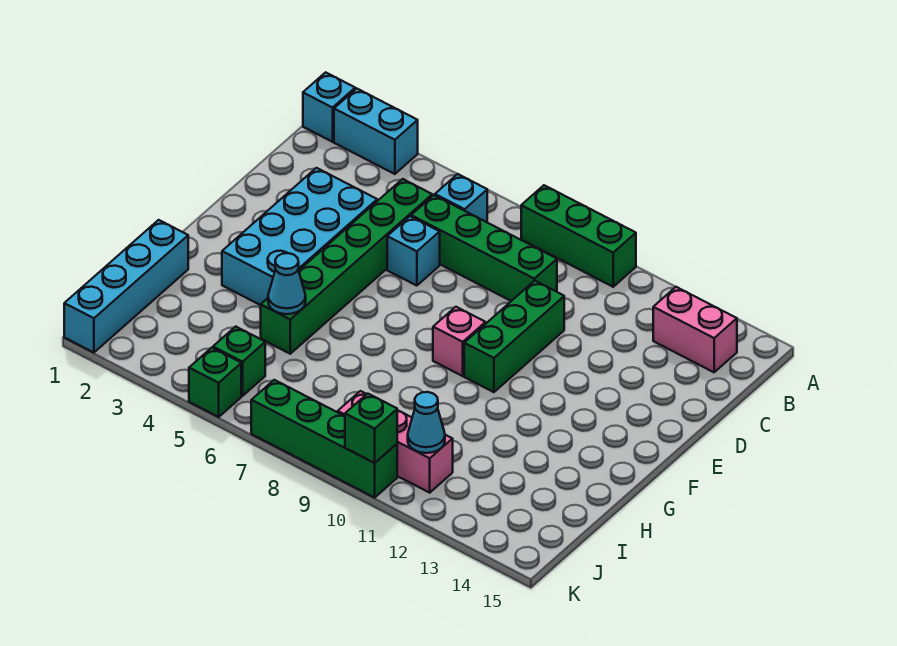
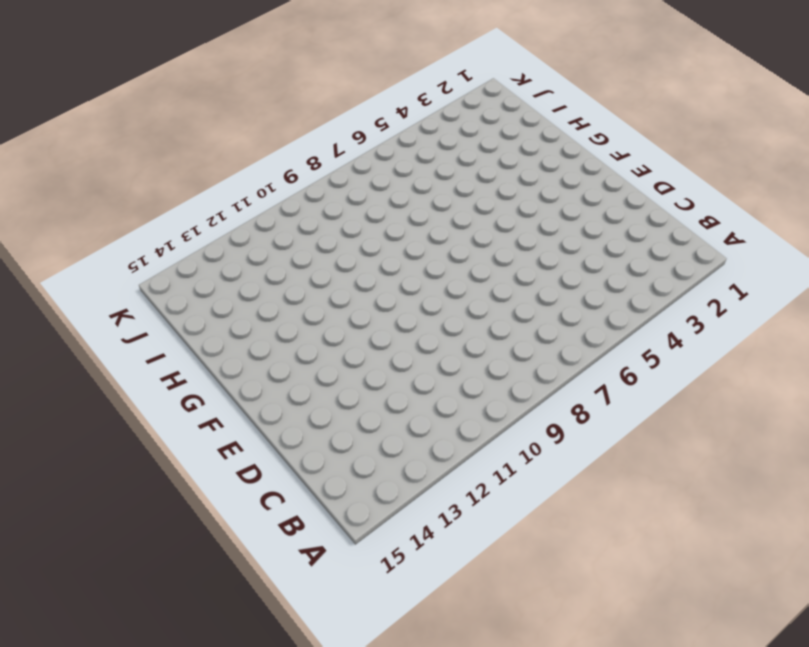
none -> cyan brick A1 level 1
none -> cyan brick A2:A3 level 1
none -> green brick A8:A10 level 1

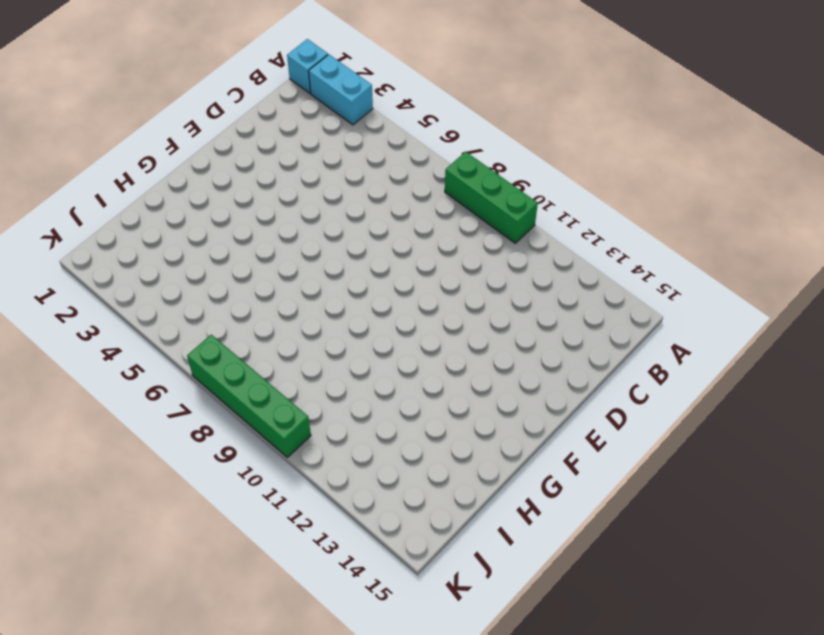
none -> cyan brick B6 level 1
none -> pink brick B13:B14 level 1
none -> green brick C5:H5 level 1

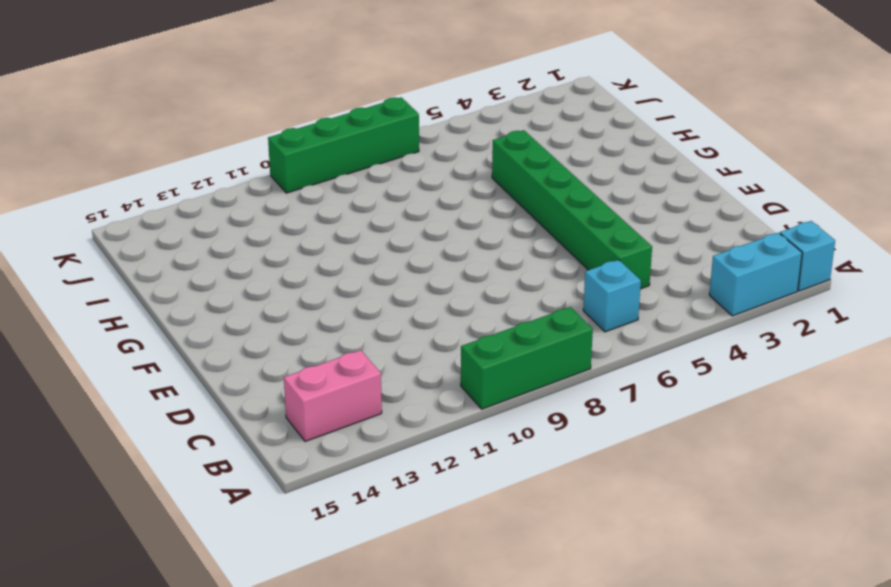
none -> green brick C6:C9 level 1
none -> cyan brick D3:G4 level 1
none -> cyan brick D6 level 1

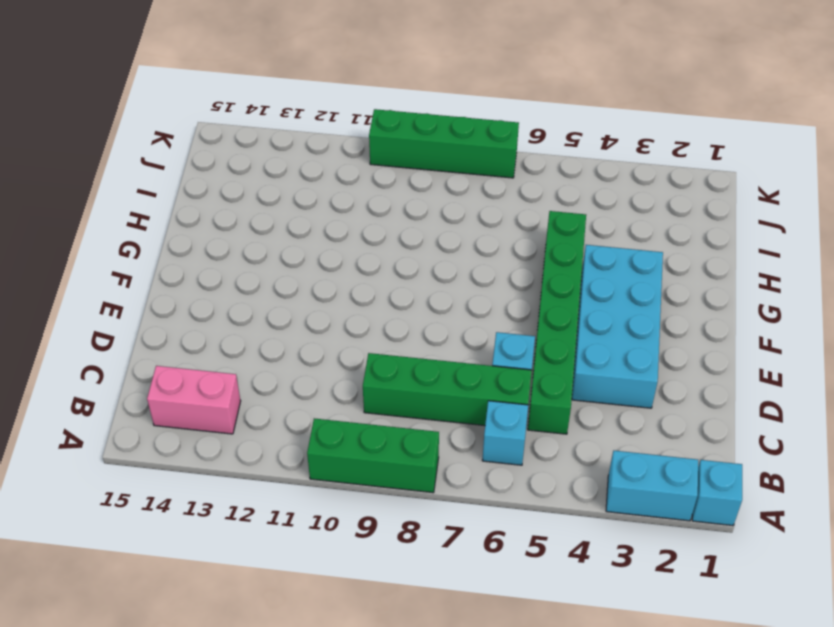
none -> green brick D10:F10 level 1
none -> pink brick F9 level 1
none -> cyan brick H1:K1 level 1

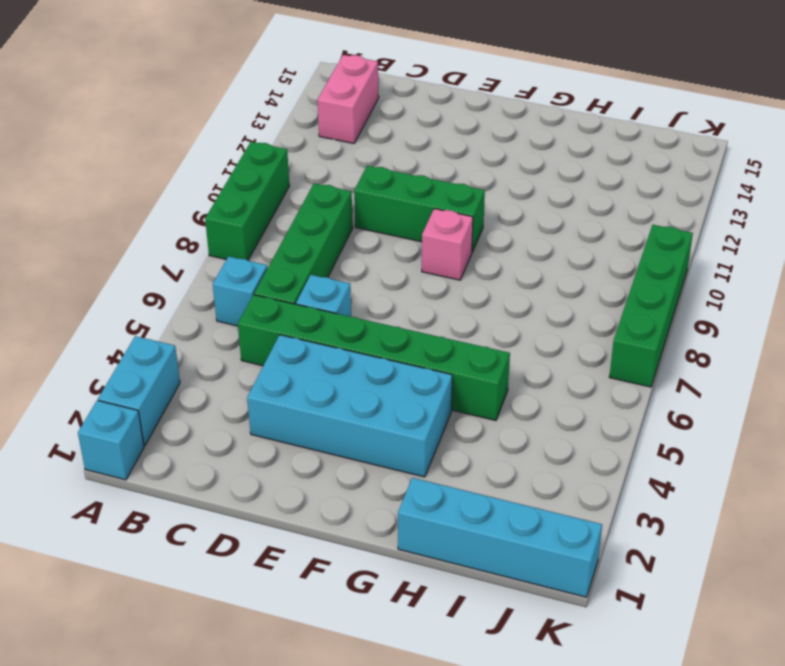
none -> green brick J5 level 1
none -> pink brick J9:J11 level 1
none -> green brick K5 level 1

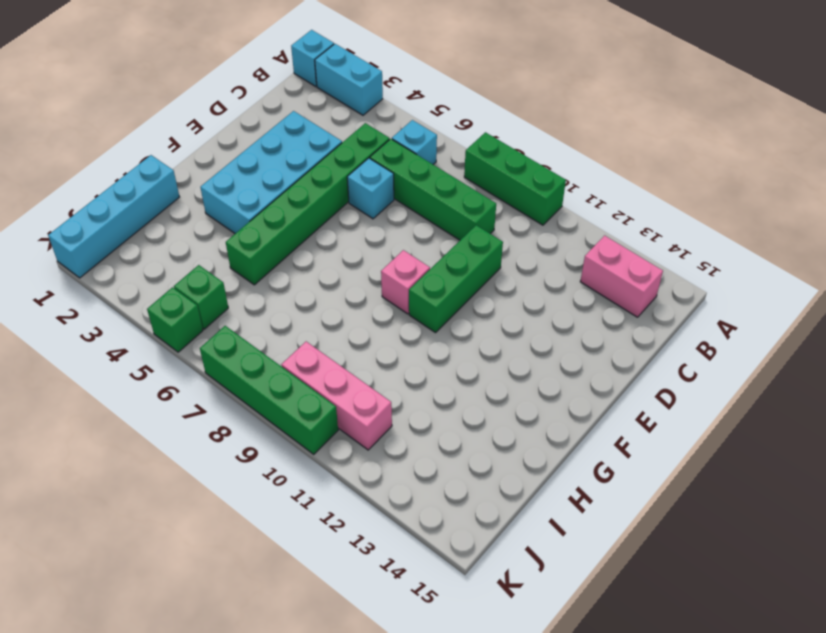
none -> cyan cone H5 level 2
none -> cyan cone J11 level 2
none -> green brick K10 level 2

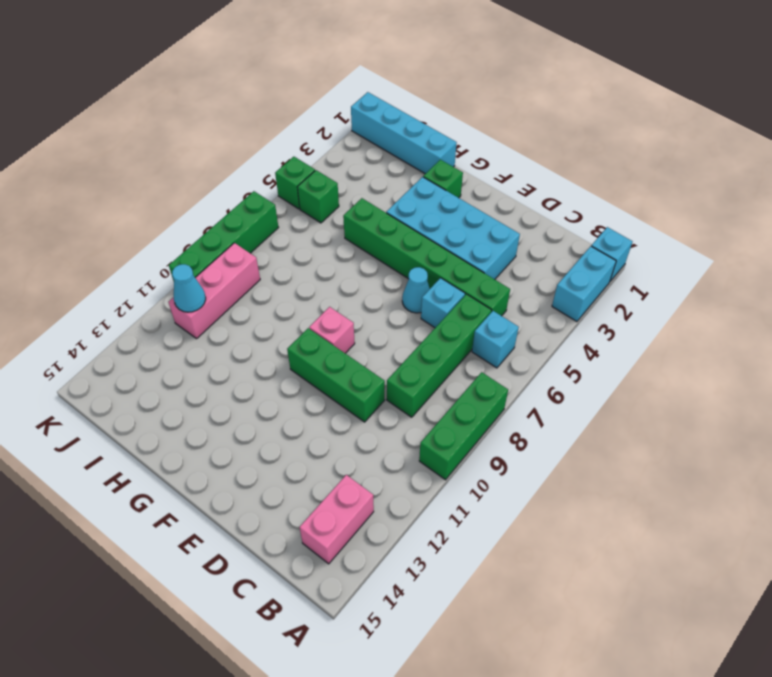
cyan cone E6 level 1 -> cyan cone H5 level 2
green brick G2 level 1 -> green brick K10 level 2

